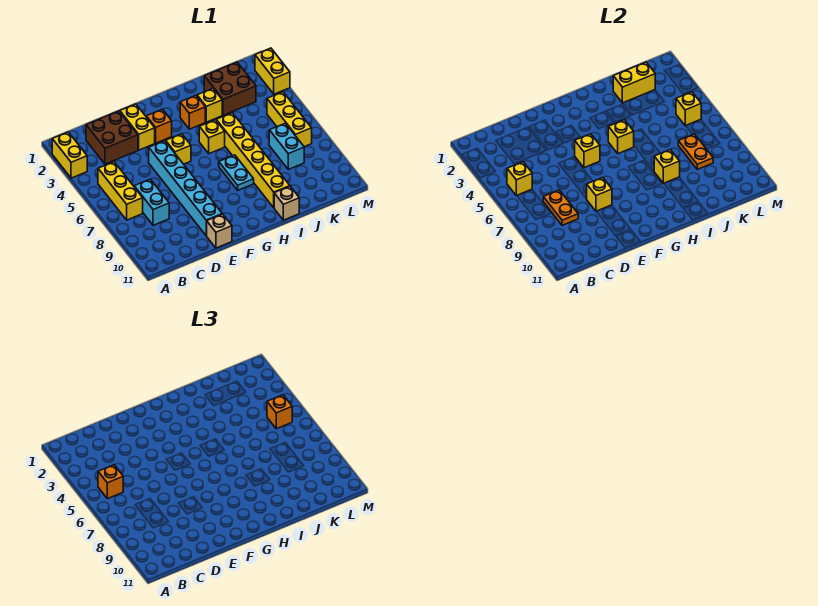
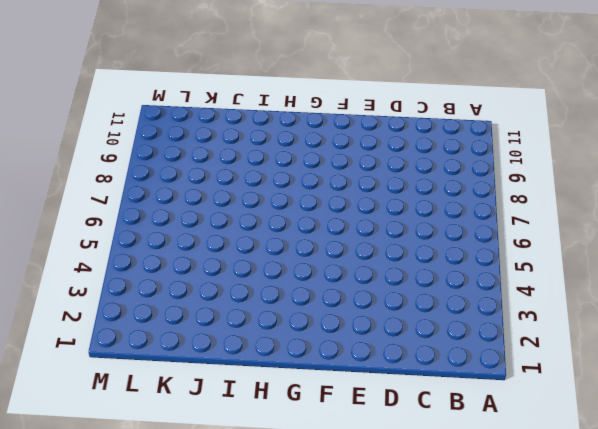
none -> yellow brick A2:A3 level 1
none -> yellow brick B5:B7 level 1
none -> brown brick C2:D3 level 1
none -> cyan brick C7:C8 level 1

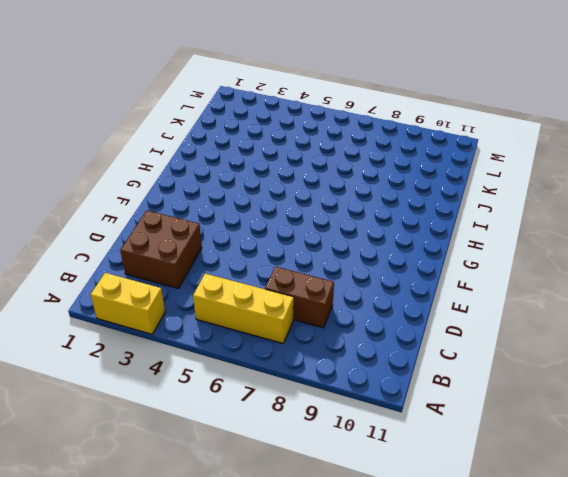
brown brick C7:C8 level 1 -> cyan brick C7:C8 level 1
none -> yellow brick E2:E3 level 1
none -> cyan brick E5:E10 level 1
none -> tan brick E11 level 1
none -> orange brick F3 level 1

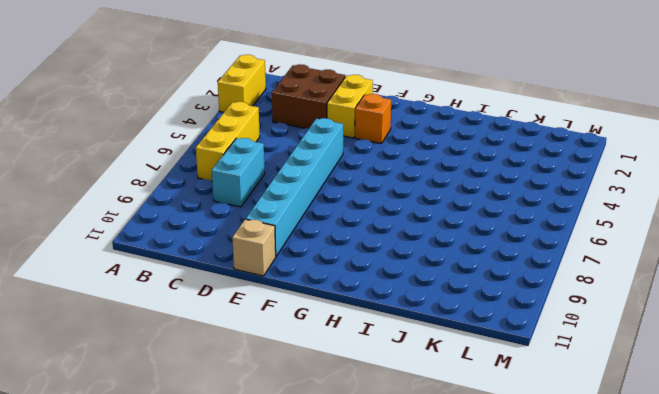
none -> yellow brick F5 level 1
none -> orange brick H3 level 1
none -> yellow brick H5 level 1
none -> cyan plate H7:H8 level 1

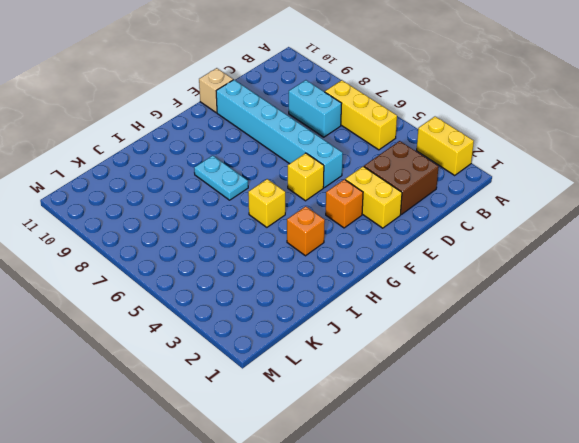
none -> yellow brick I3 level 1
none -> yellow brick I5:I10 level 1
none -> tan brick I11 level 1
none -> brown brick J2:K3 level 1

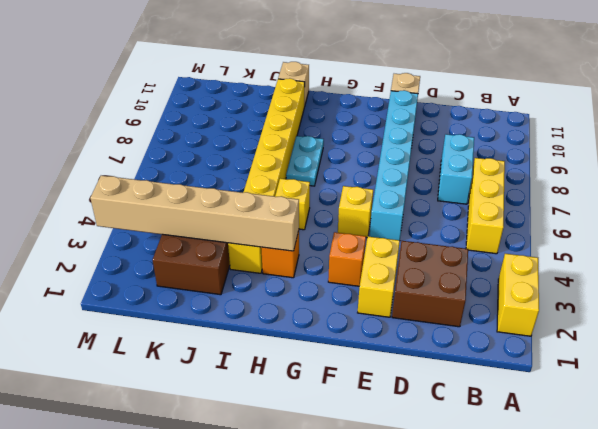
tan brick H3:M3 level 2 -> none
none -> cyan brick K7:K8 level 1
none -> yellow brick L5:L7 level 1
none -> yellow brick M2:M3 level 1
none -> yellow brick B5 level 2

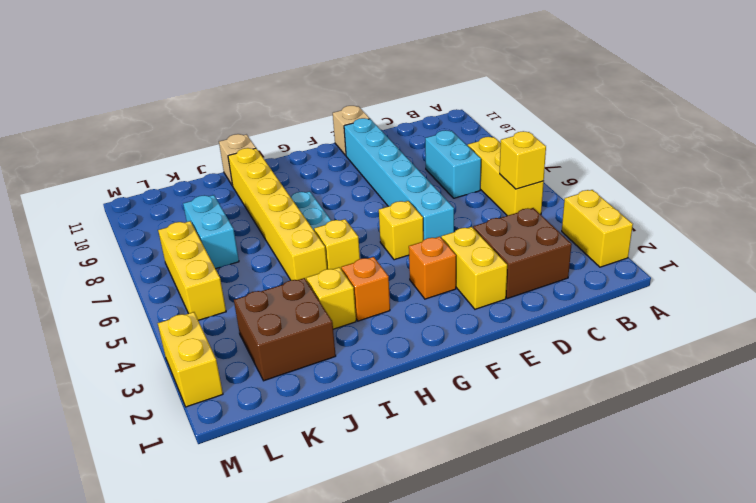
none -> orange plate C7:C8 level 2
none -> yellow brick E8 level 2
none -> yellow brick F5 level 2
none -> yellow brick H5 level 2

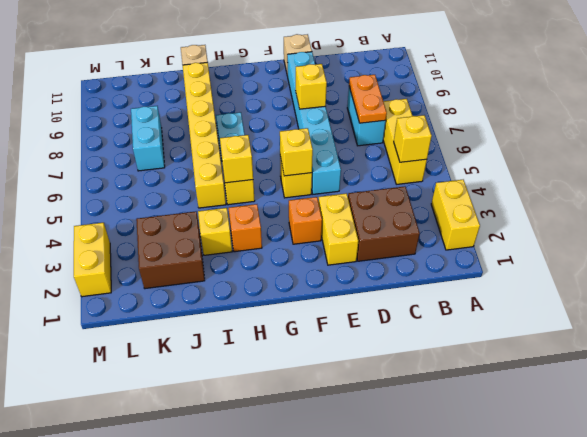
none -> yellow brick L5:L7 level 1
none -> yellow brick I8 level 2
none -> yellow brick J2:K2 level 2
none -> orange plate K7:K8 level 2

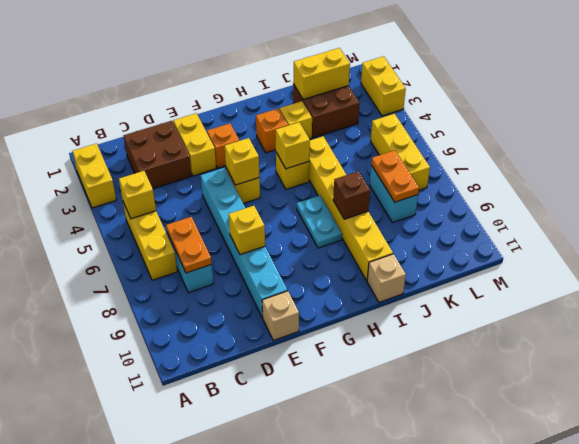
brown brick I8 level 2 -> yellow brick I8 level 2
none -> yellow brick L5 level 2
none -> orange brick B5 level 3
none -> orange brick L5 level 3

